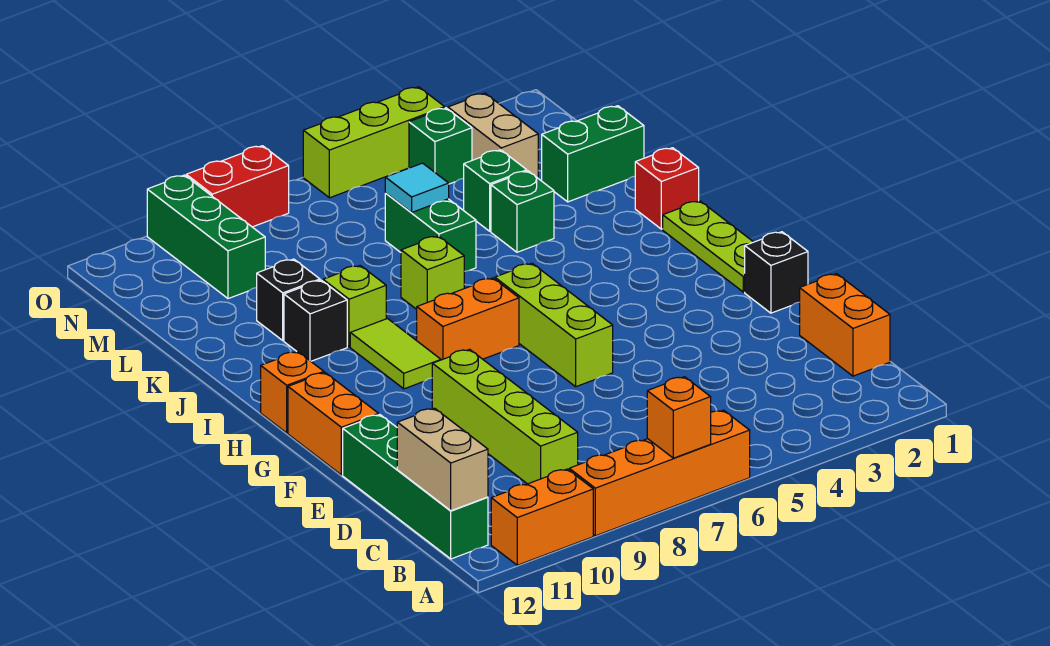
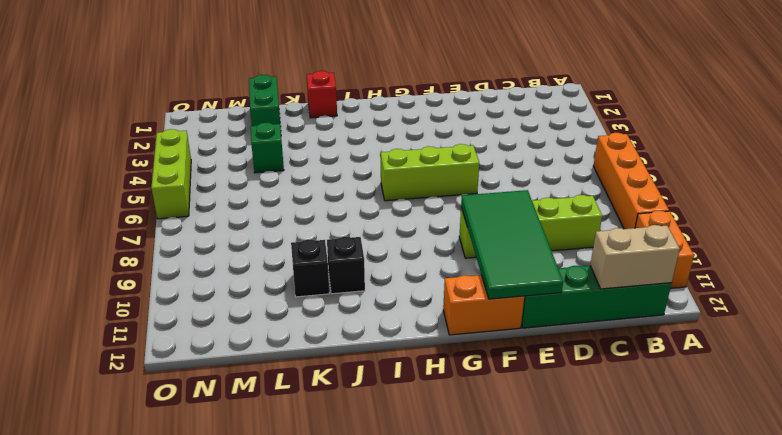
green tile E9:F12 level 2 -> none
none -> orange brick C1:D1 level 1
none -> black brick F1 level 1
none -> lime plate G1:I1 level 1

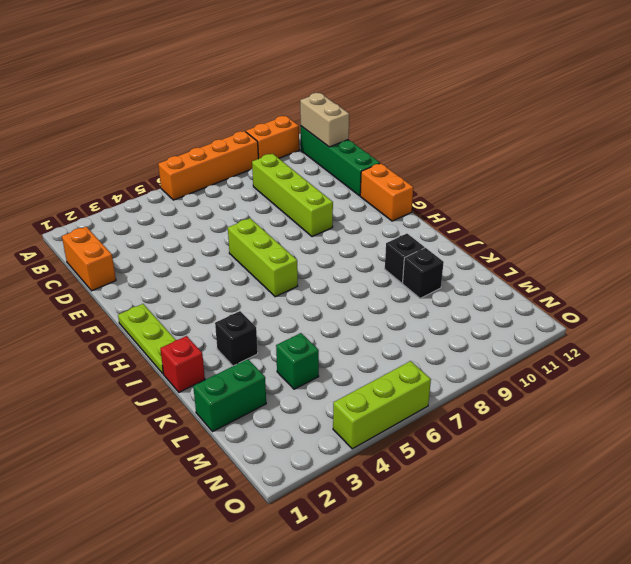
black brick J3 level 1 -> black brick F1 level 1
none -> orange brick H7:H8 level 1
none -> lime tile H9:I9 level 1
none -> orange brick H12 level 1

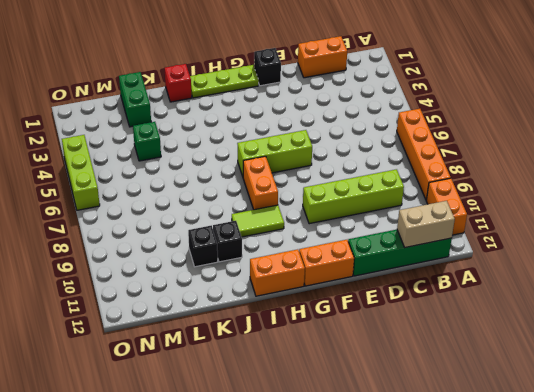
orange brick H12:I12 level 1 -> orange brick H12 level 1
none -> lime brick J7 level 1
none -> lime brick J9 level 1
none -> green brick K4 level 1

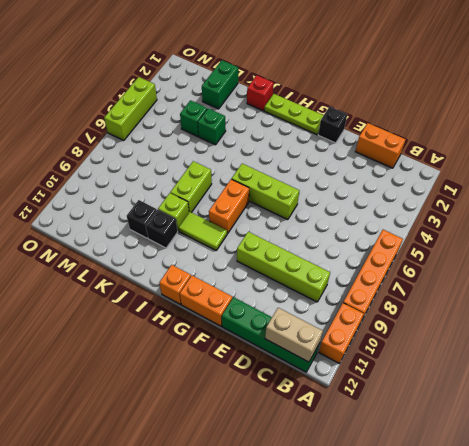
lime brick J7:J8 level 1 -> lime brick J7 level 1
none -> green brick K6:L6 level 1
none -> tan brick M3:N3 level 1
none -> green brick M10:O10 level 1

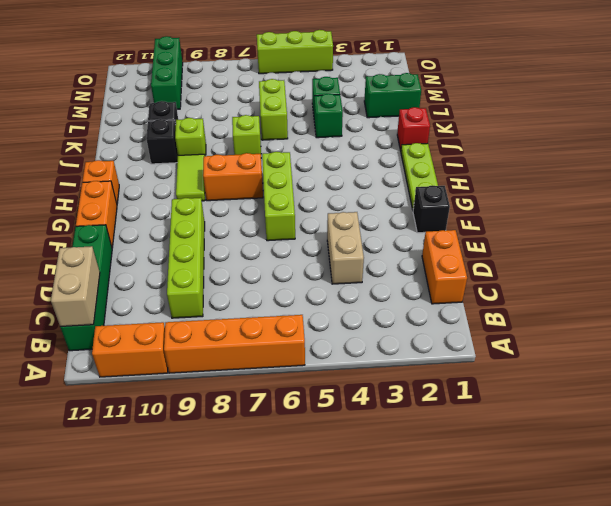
tan brick D4:E4 level 1 -> tan brick M3:N3 level 1
lime brick K6:L6 level 1 -> green brick K6:L6 level 1
none -> green brick N4 level 1
none -> red brick O8:O9 level 1
none -> orange brick A7 level 2

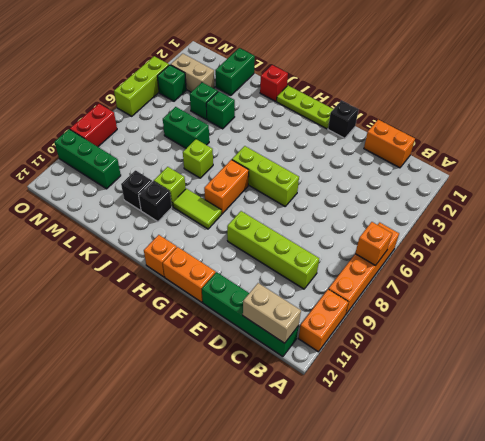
none -> cyan tile L6 level 2

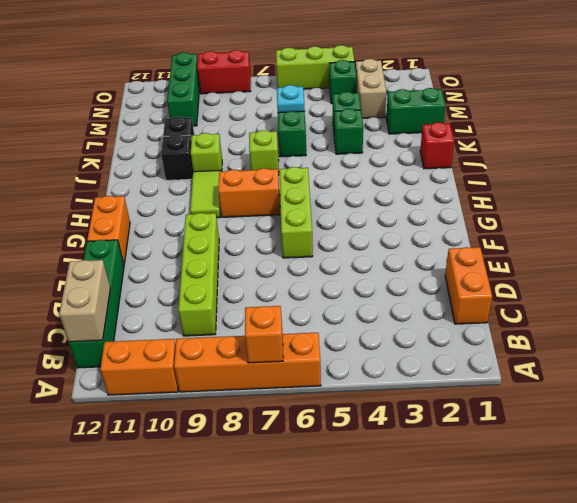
cyan plate L6 level 2 -> cyan tile L6 level 2
none -> black brick F1 level 1
none -> lime plate G1:I1 level 1
none -> orange brick H12 level 1

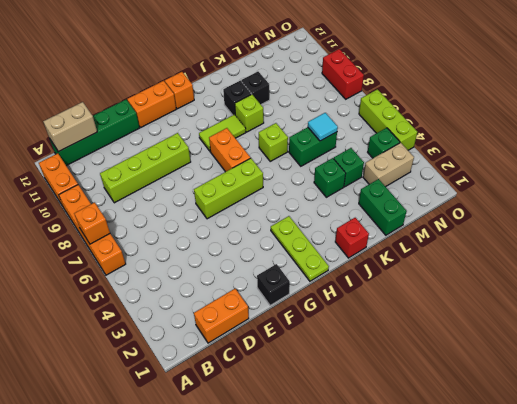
lime plate H1:H3 level 1 -> lime plate G1:I1 level 1
none -> green brick M10:O10 level 1

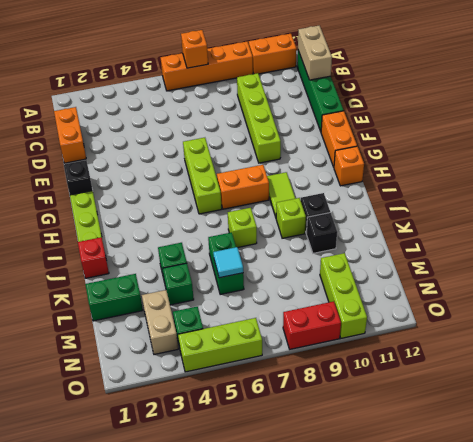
lime brick M10:O10 level 1 -> green brick M10:O10 level 1

